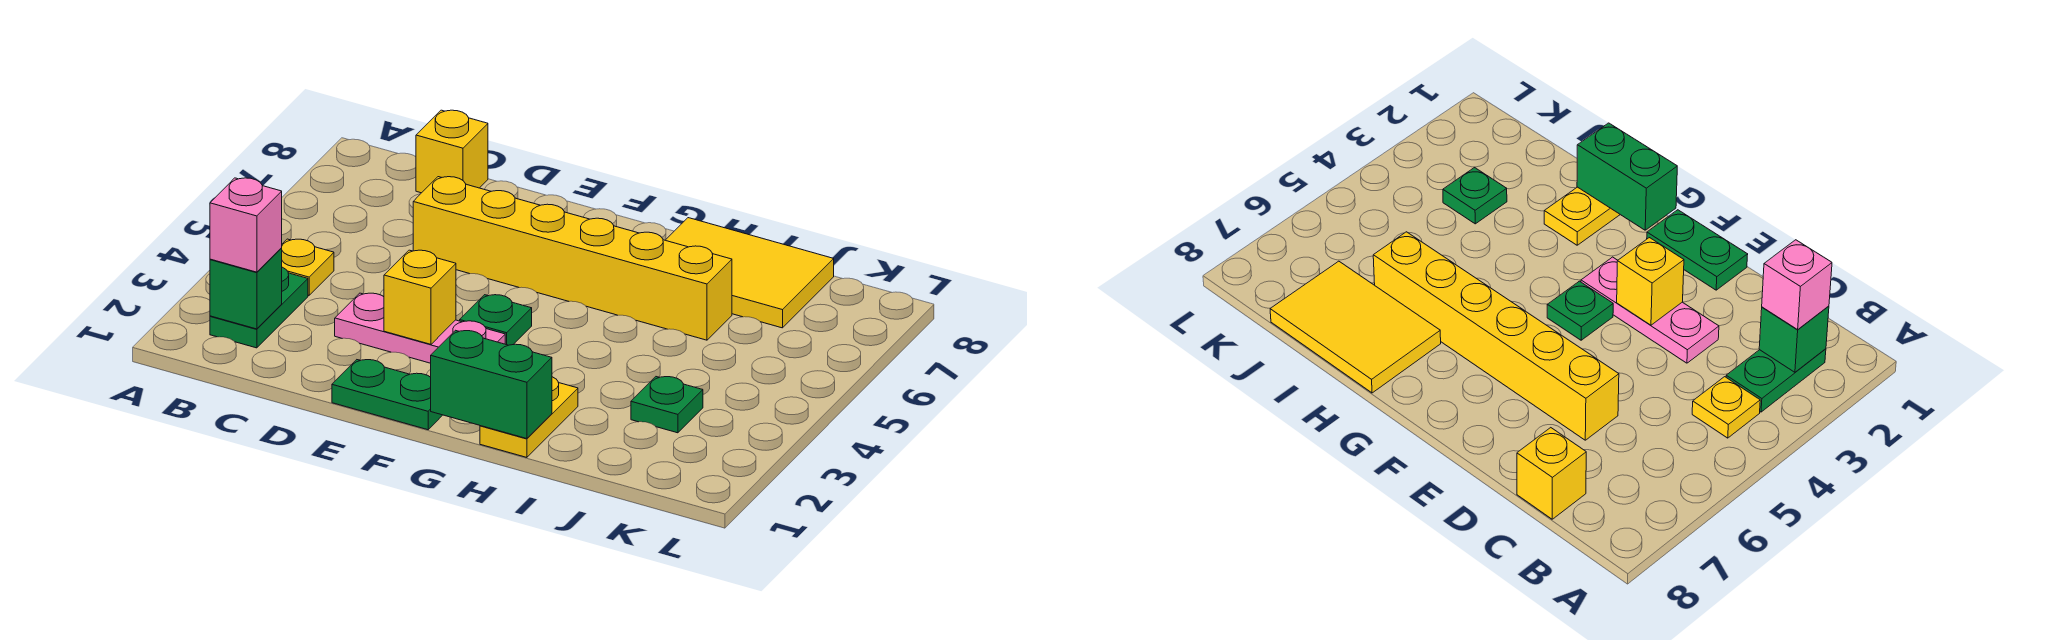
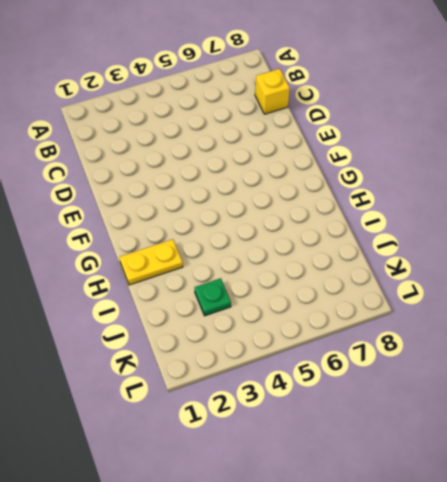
none -> green plate B2:B3 level 1
none -> yellow plate B4 level 1
none -> pink plate D3:F3 level 1

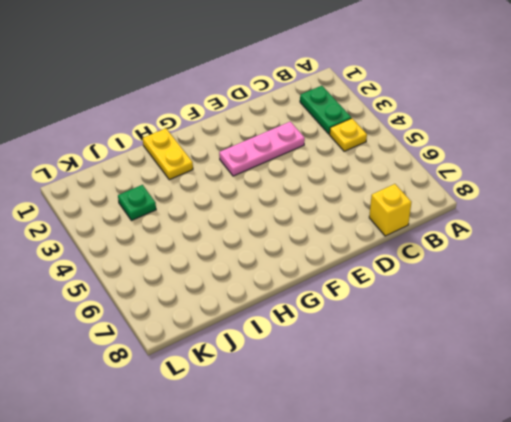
none -> yellow brick D6:I6 level 1
none -> green plate E1:F1 level 1
none -> green plate F4 level 1

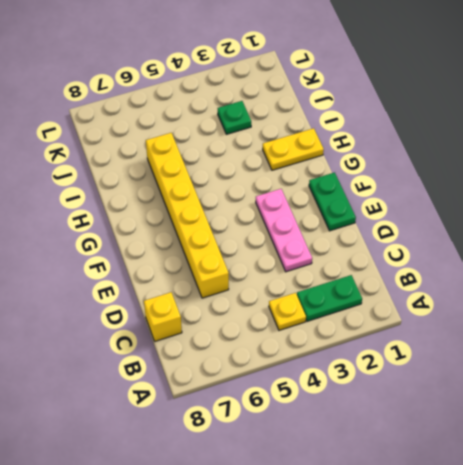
none -> green plate F4 level 1
none -> yellow tile H7:J8 level 1
none -> green brick B2 level 2

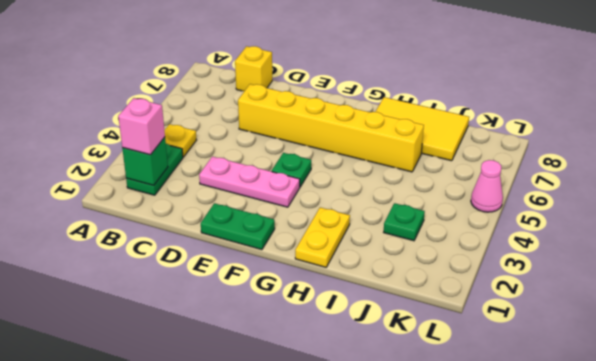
pink cone L5 level 1 -> none
none -> yellow brick E3 level 2
none -> green brick G1:H1 level 2

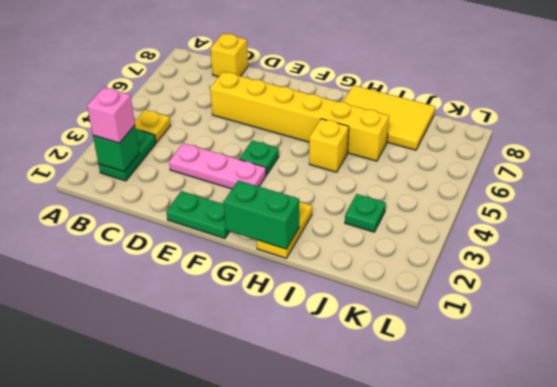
yellow brick H5 level 1 -> yellow brick E3 level 2

